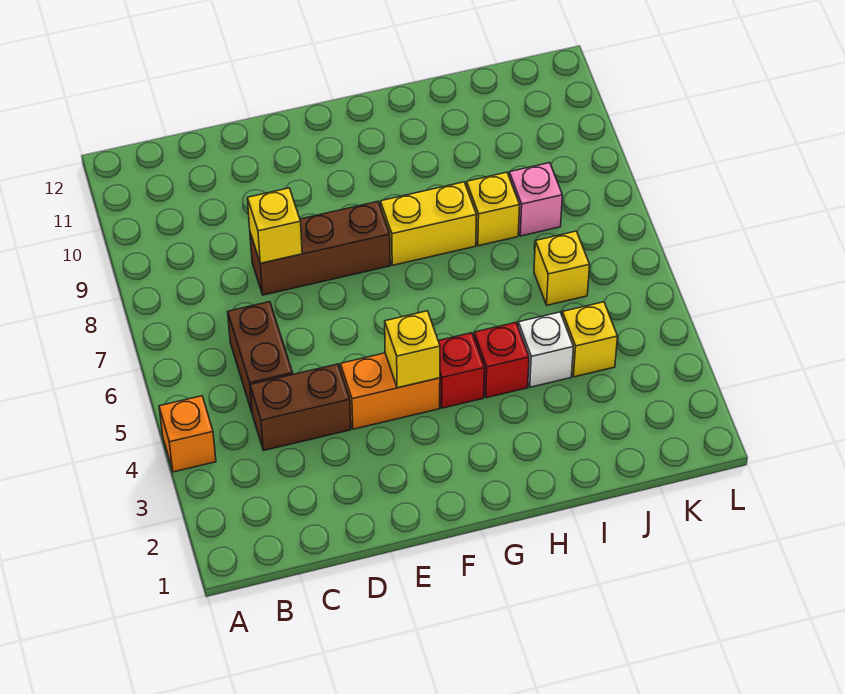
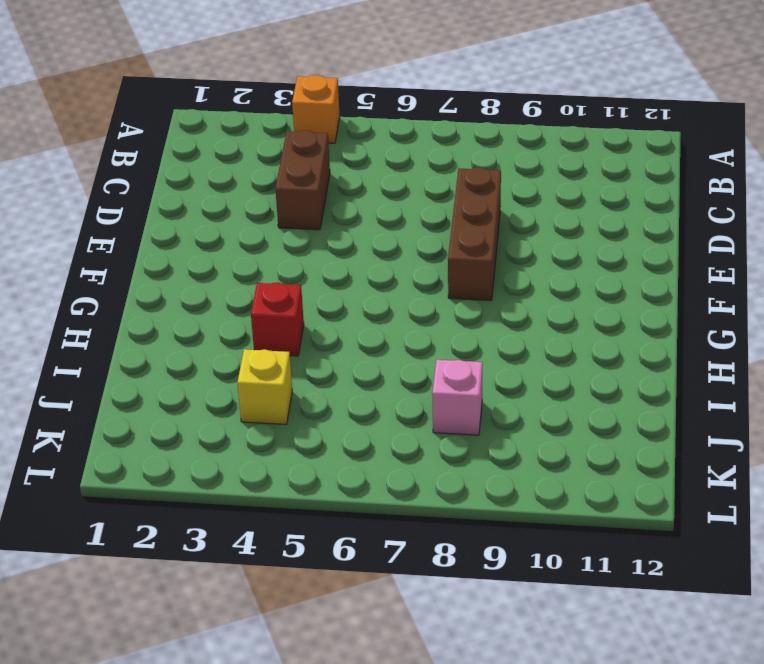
none -> brown brick C5:C6 level 1
none -> orange brick E4:F4 level 1
none -> red brick G4 level 1

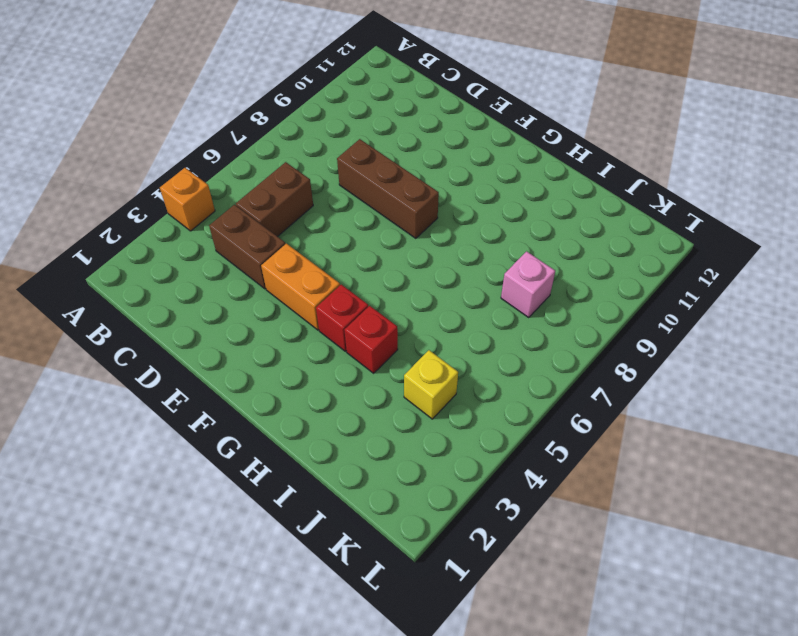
none -> yellow brick G8:H8 level 1
none -> white brick I4 level 1
none -> yellow brick I8 level 1

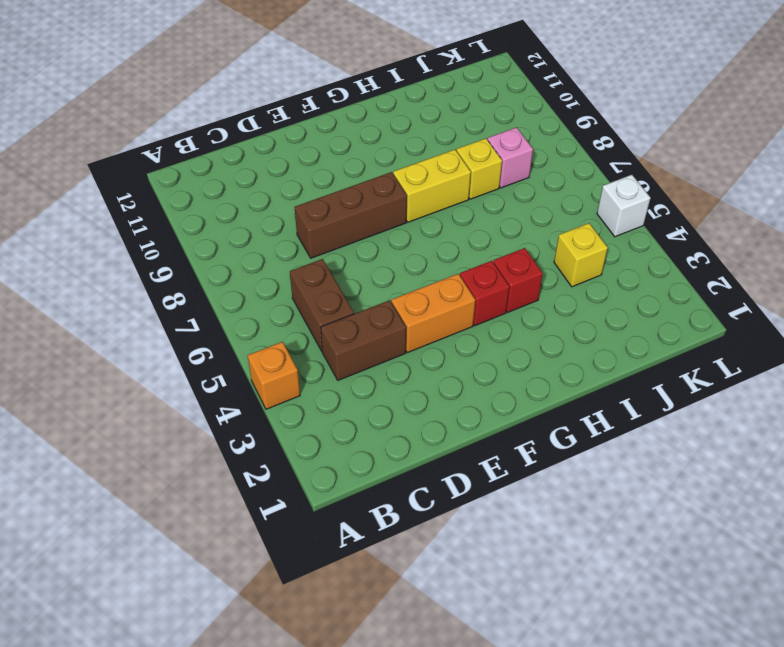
white brick L5 level 1 -> white brick I4 level 1
none -> yellow brick J6 level 1
none -> yellow brick D8 level 2
none -> yellow brick F4 level 2

